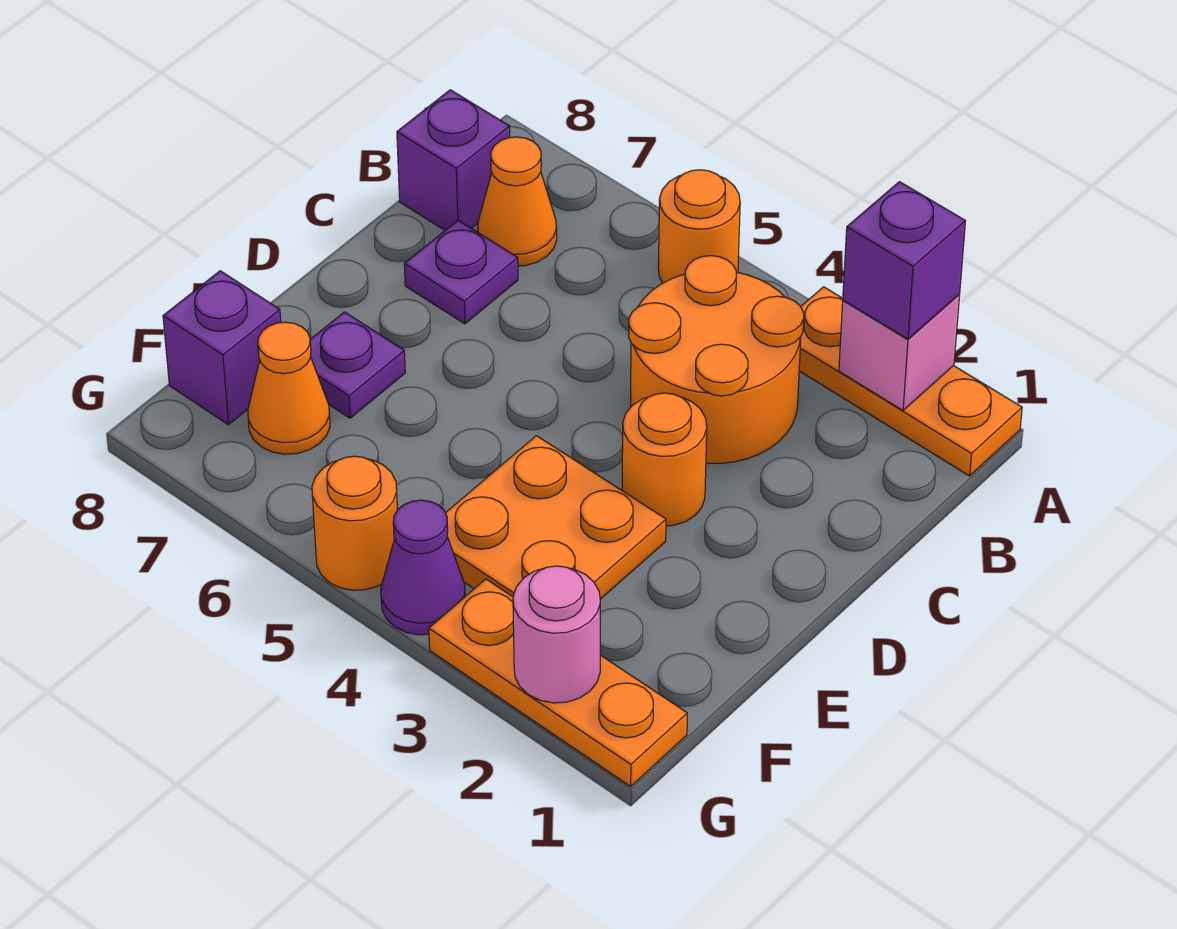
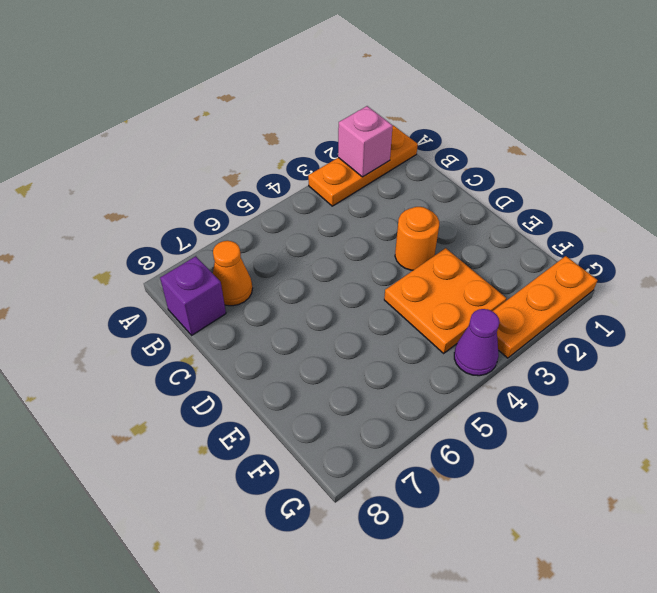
none -> orange round brick A5 level 1
none -> orange round brick B3:C4 level 1
none -> purple plate C7 level 1

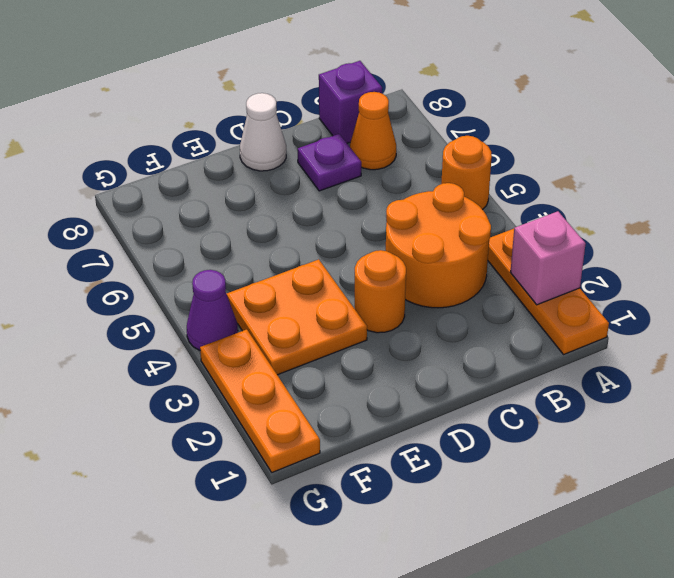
white cone D8 level 1 -> none
none -> purple plate E7 level 1
none -> orange cone F7 level 1
none -> purple brick F8 level 1

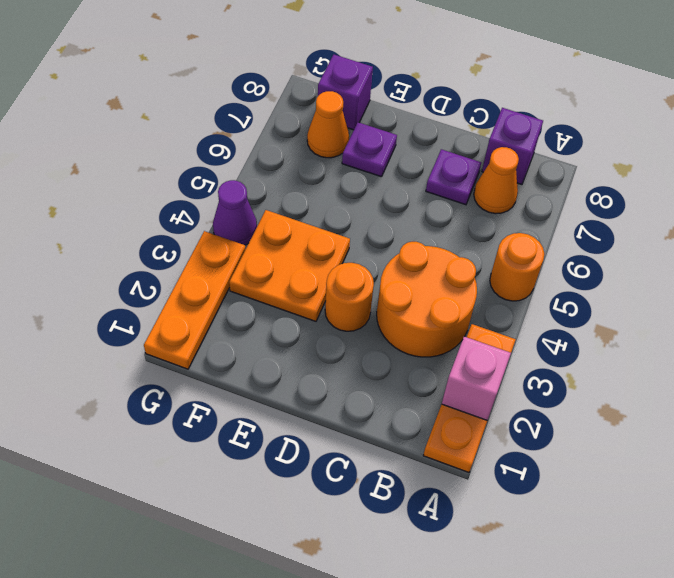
none -> orange round brick G5 level 1
none -> pink round brick G2 level 2
none -> purple brick A2 level 3

